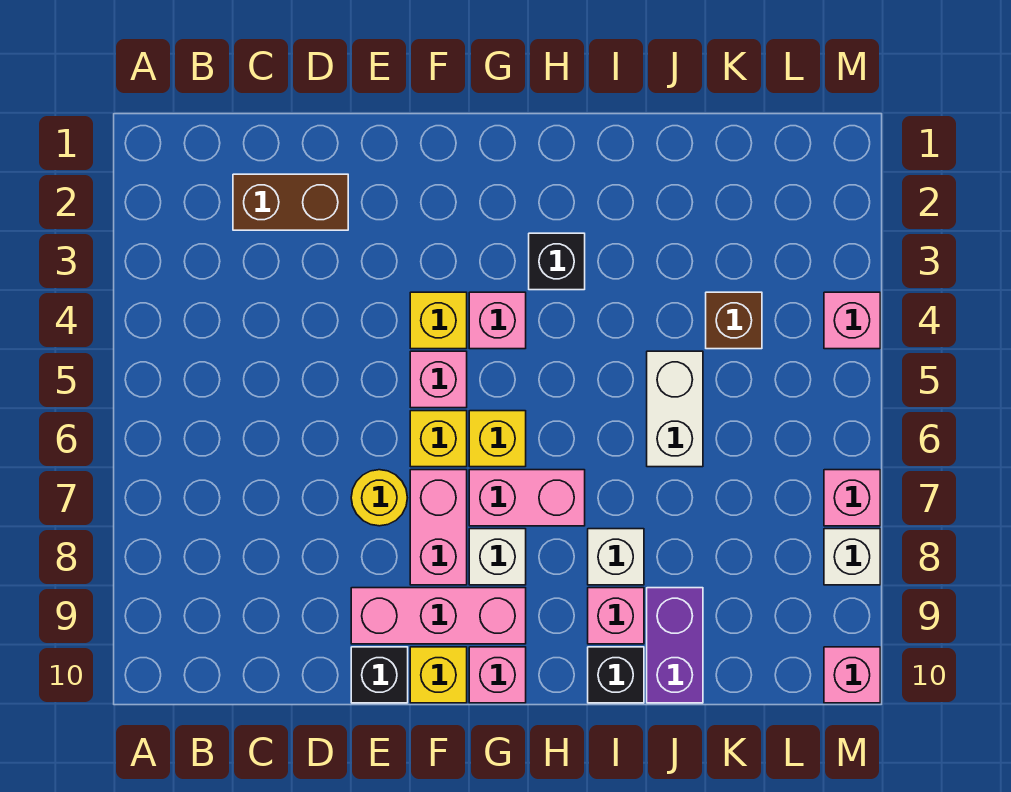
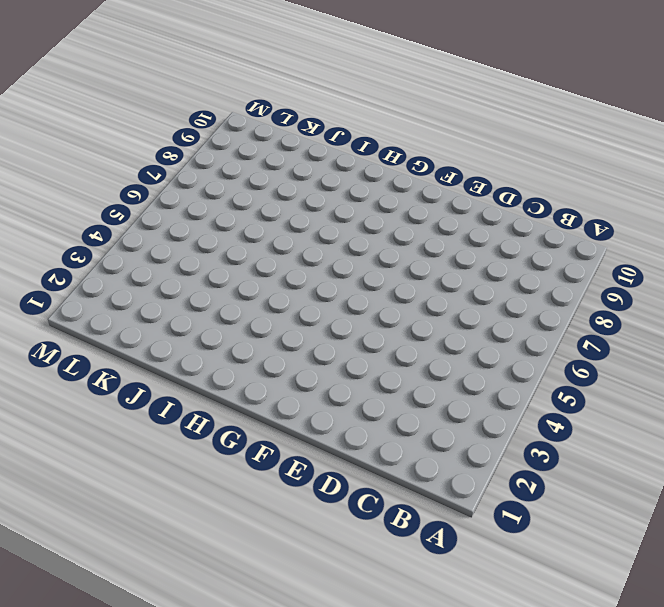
none -> brown brick C2:D2 level 1
none -> yellow round brick E7 level 1
none -> pink brick E9:G9 level 1

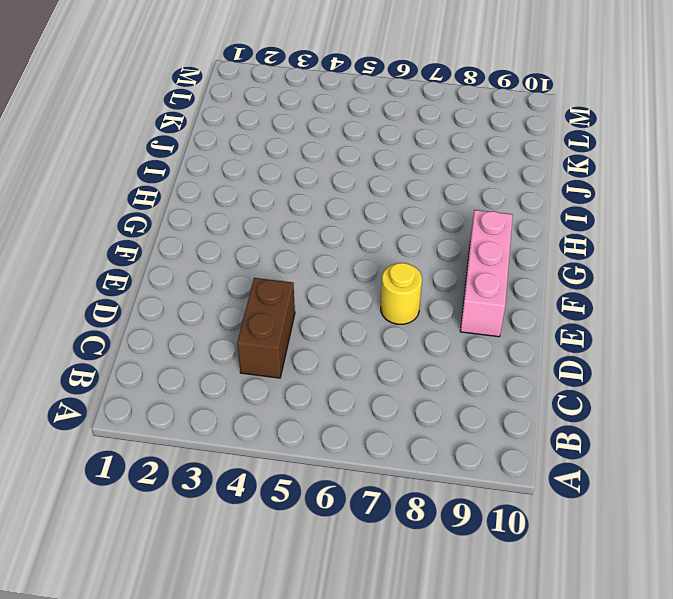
brown brick C4:D4 level 1 -> brown brick C2:D2 level 1
none -> black brick E10 level 1
none -> yellow brick F4 level 1
none -> pink brick F5 level 1

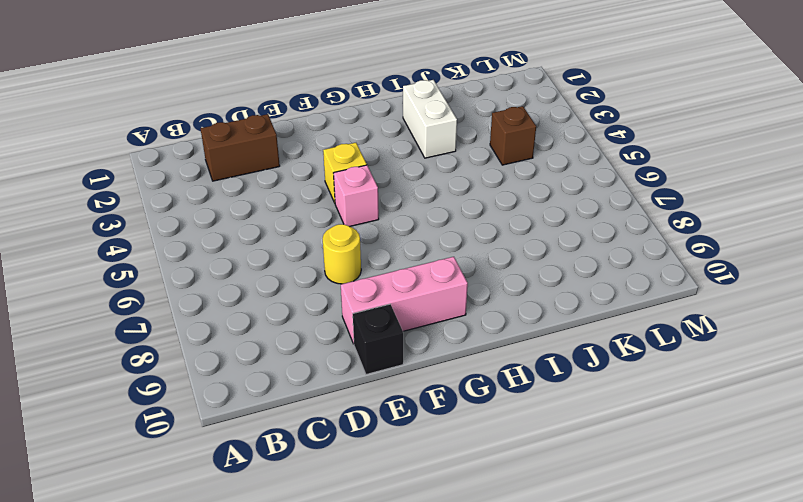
white brick I2:I3 level 1 -> white brick J5:J6 level 1
none -> yellow brick F6 level 1
none -> pink brick F7:F8 level 1
none -> yellow brick F10 level 1

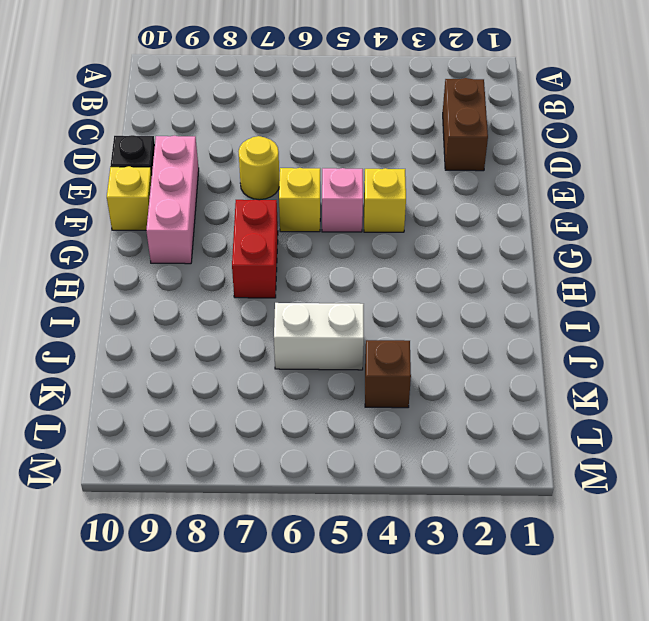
red brick G7:H7 level 1 -> pink brick G7:H7 level 1
none -> pink brick F7:F8 level 1
none -> pink brick G4 level 1
none -> yellow brick G6 level 1

